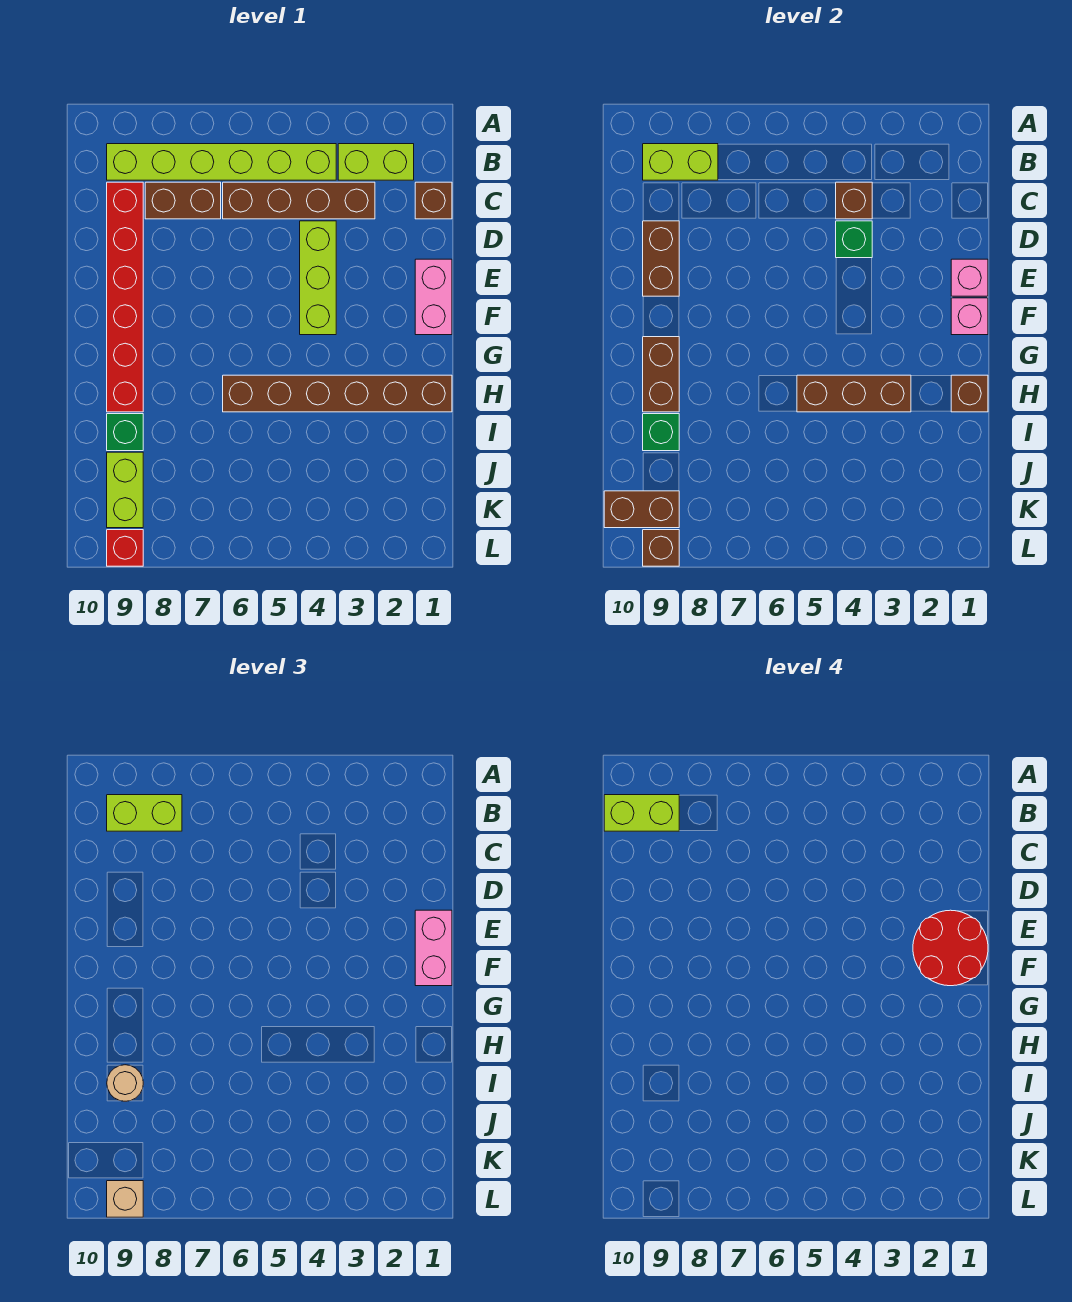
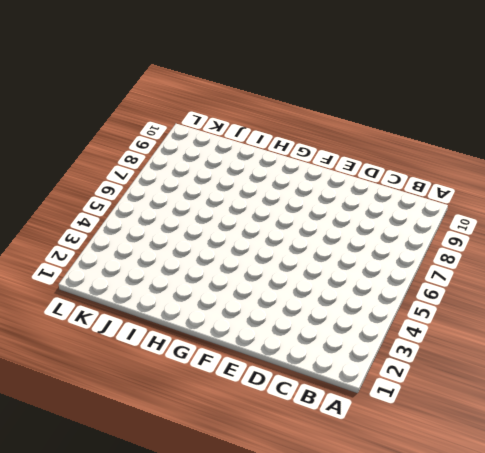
none -> lime brick B2:B3 level 1
none -> lime brick B4:B9 level 1
none -> brown brick C1 level 1
none -> brown brick C3:C6 level 1

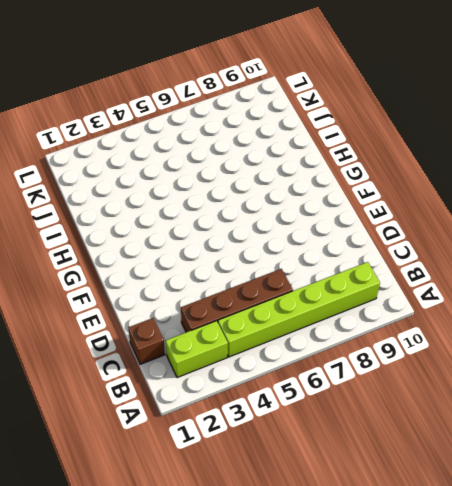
none -> brown brick C7:C8 level 1
none -> red brick C9:H9 level 1
none -> lime brick D4:F4 level 1
none -> pink brick E1:F1 level 1

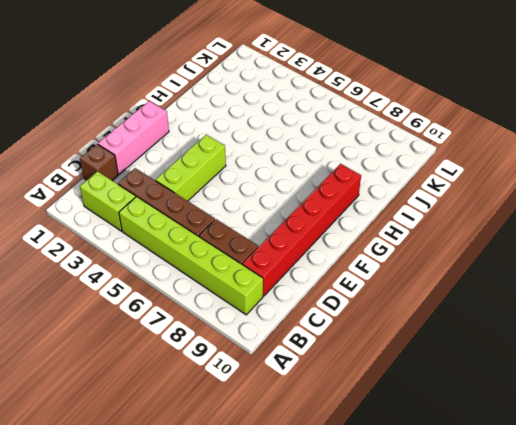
pink brick D1:F1 level 1 -> pink brick E1:F1 level 1
none -> brown brick H1:H6 level 1
none -> green brick I9 level 1
none -> lime brick J9:K9 level 1
none -> red brick L9 level 1

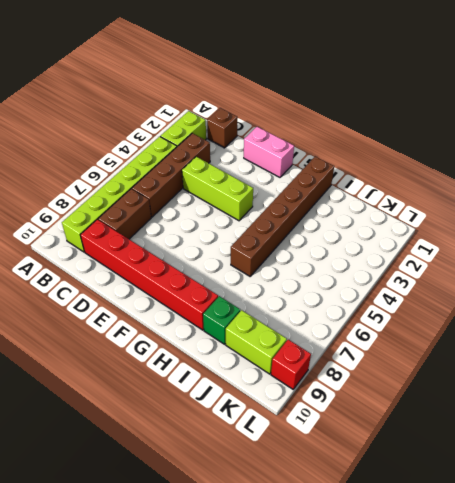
none -> lime brick B8:B9 level 2
none -> brown brick C4 level 2
none -> green brick D4 level 2
none -> brown brick D9:E9 level 2

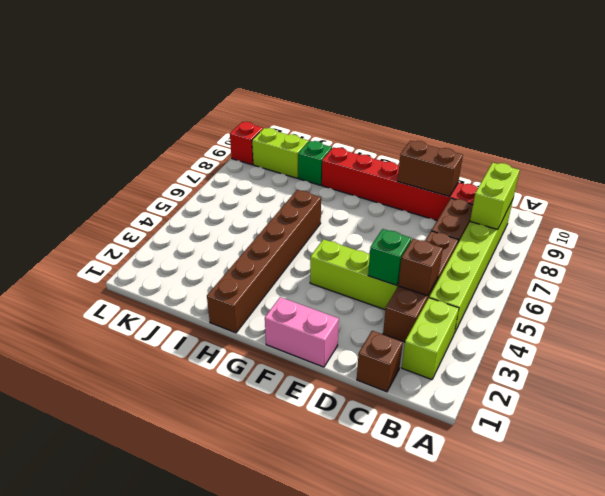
none -> pink brick E1 level 2
none -> pink brick F1 level 2
none -> brown brick G9:H9 level 2
none -> brown brick H1 level 2

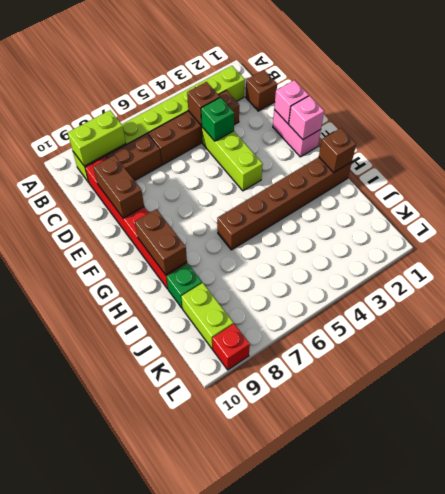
none -> brown brick H3:H5 level 2
none -> green brick I9 level 2
none -> brown brick K9:K10 level 2
none -> brown brick L9 level 2

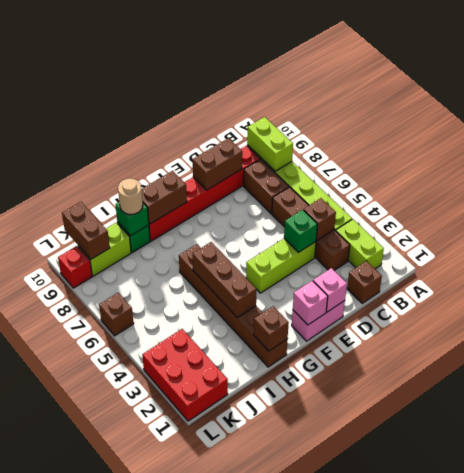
red brick K1:L3 level 1 -> none
brown brick L6 level 1 -> brown brick L9 level 2
none -> lime brick B8:B9 level 3
none -> pink brick E1:F1 level 3
none -> tan brick L9 level 3
none -> lime brick B9:B10 level 4

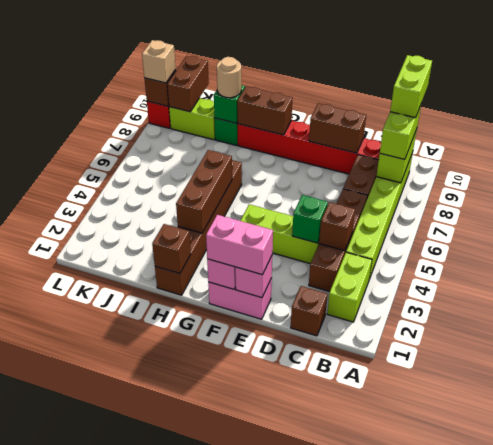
none -> red round brick E1:F2 level 4

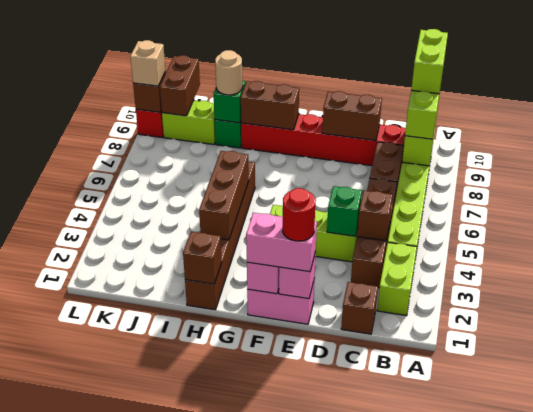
red round brick E1 level 4 -> red round brick E1:F2 level 4

